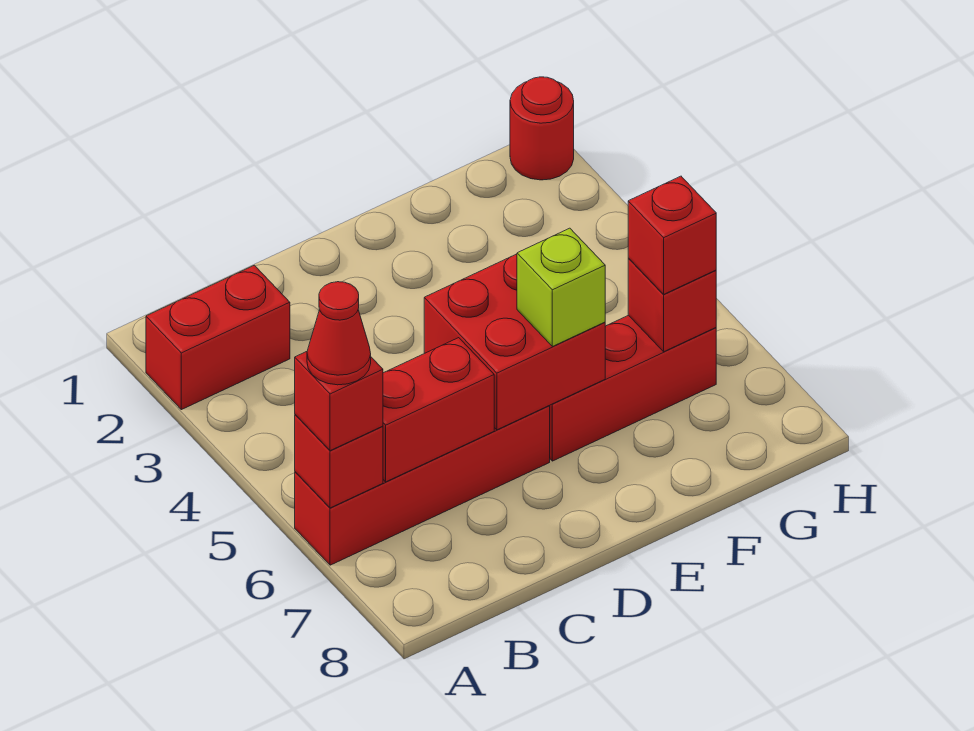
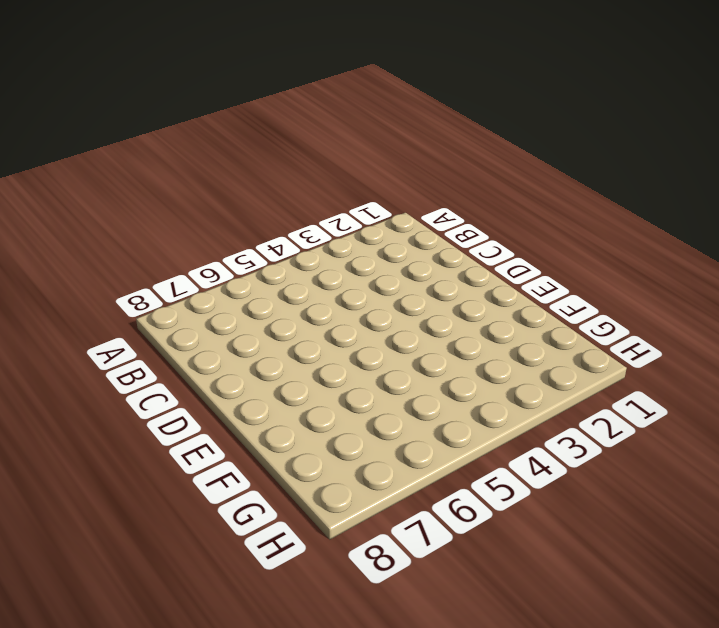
none -> red brick A2:B2 level 1
none -> red brick A6:D6 level 1
none -> red brick E6:G6 level 1

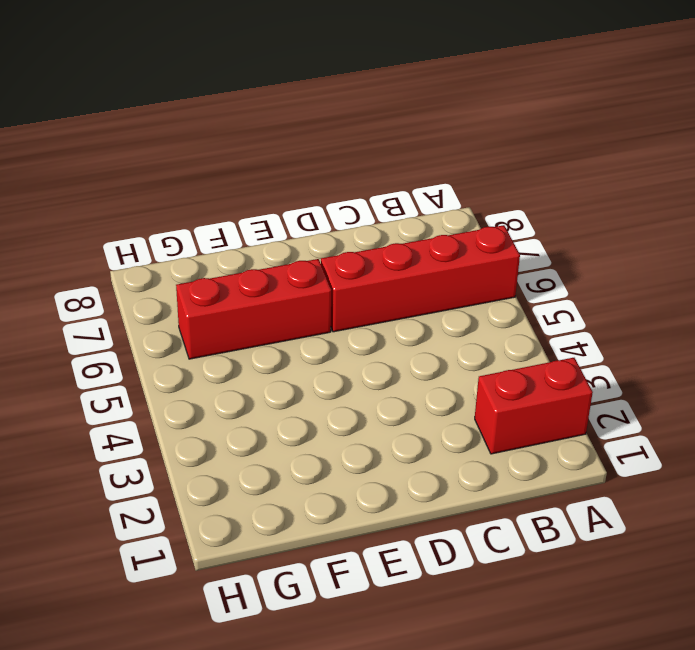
none -> red round brick H1 level 1
none -> red brick A6 level 2
none -> red brick B6:C6 level 2

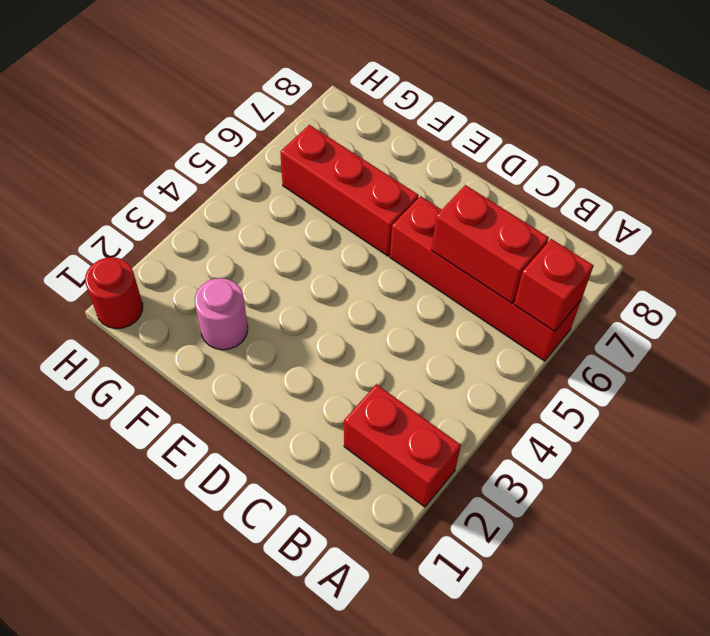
pink round brick F2 level 1 -> none
none -> red brick D5:E6 level 2
none -> red brick G6 level 2
none -> red brick A6 level 3

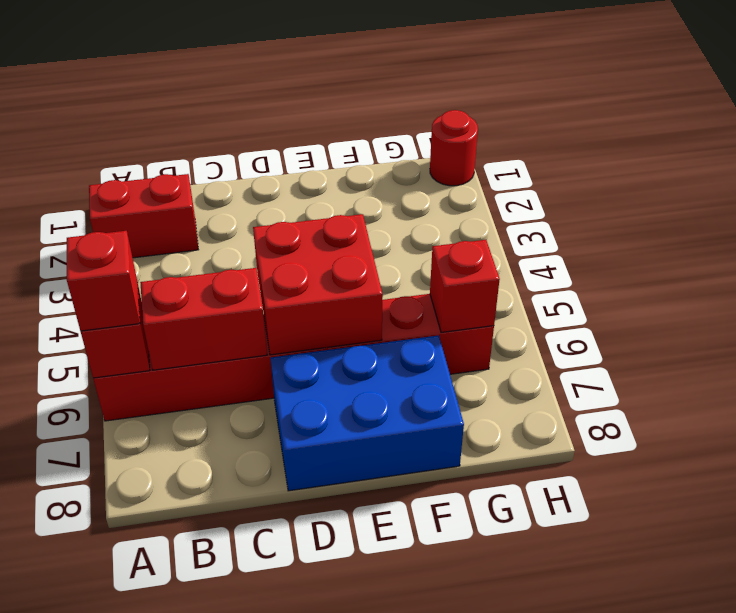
blue brick D7:F8 level 1 -> none
none -> lime brick E6 level 3
none -> red brick G6 level 3
none -> red cone A6 level 4

